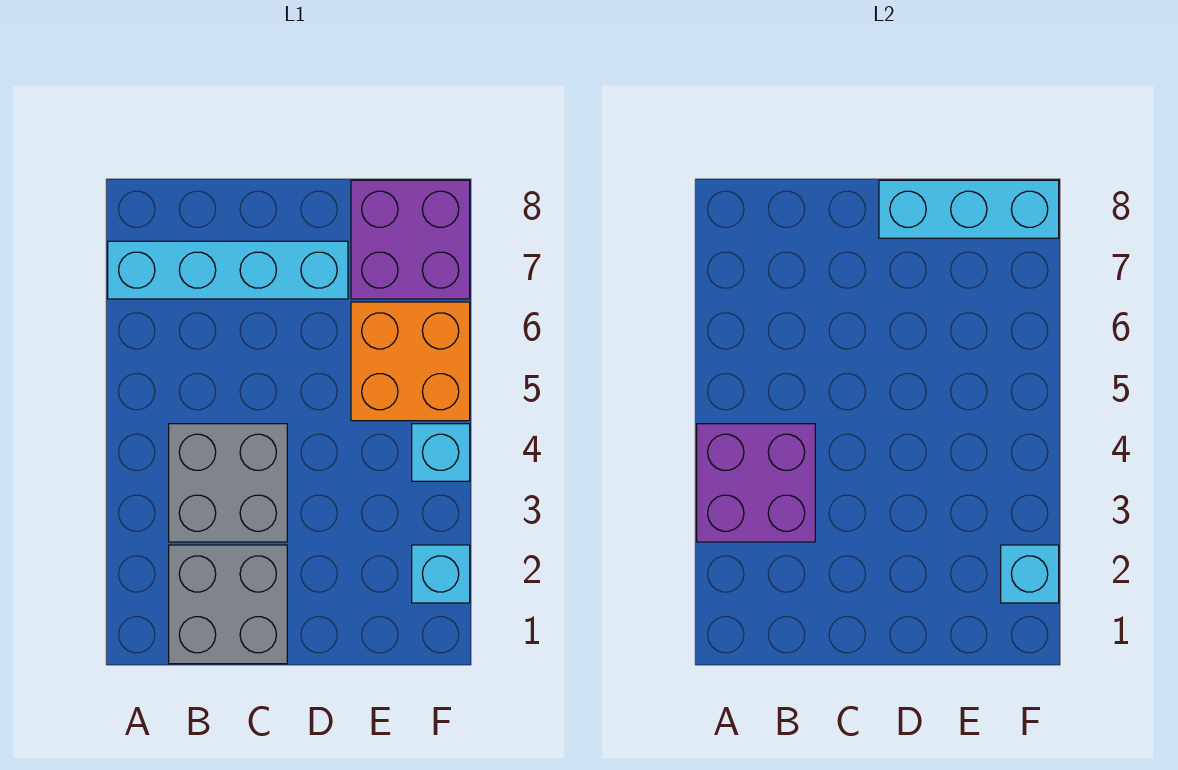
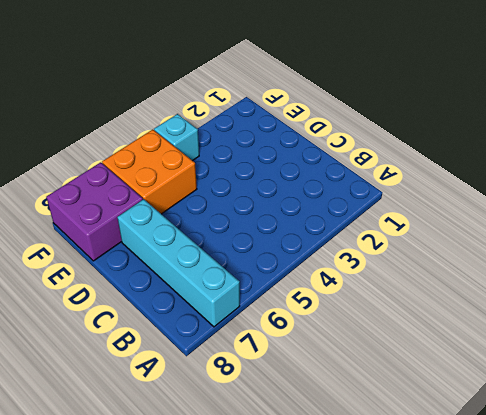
none -> grey brick B1:C2 level 1
none -> grey brick B3:C4 level 1

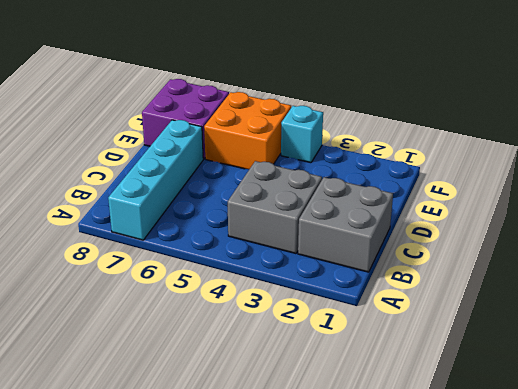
none -> cyan brick F2 level 1
none -> purple brick A3:B4 level 2

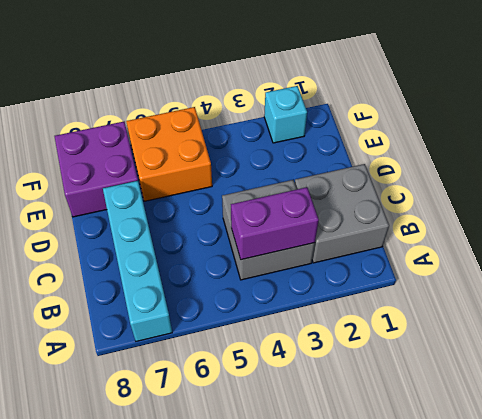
purple brick B3:B4 level 2 -> purple brick A3:B4 level 2
none -> cyan brick F4 level 1
none -> cyan brick D8:F8 level 2

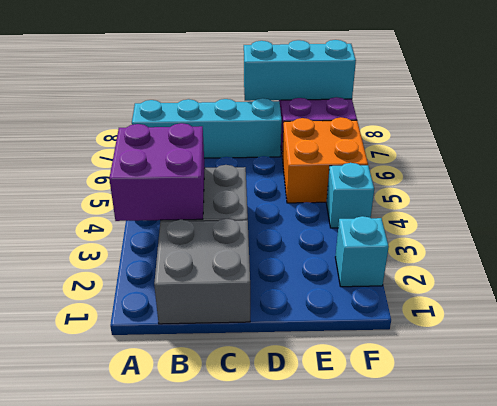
none -> cyan brick F2 level 2

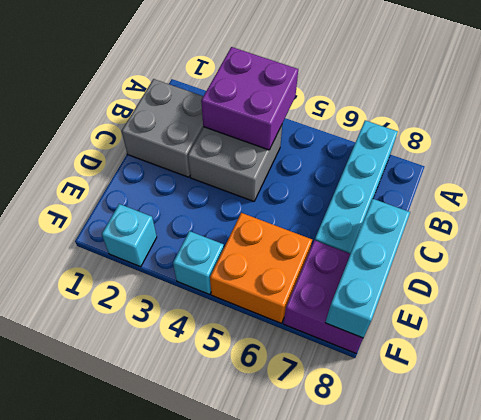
none -> cyan brick F2 level 2

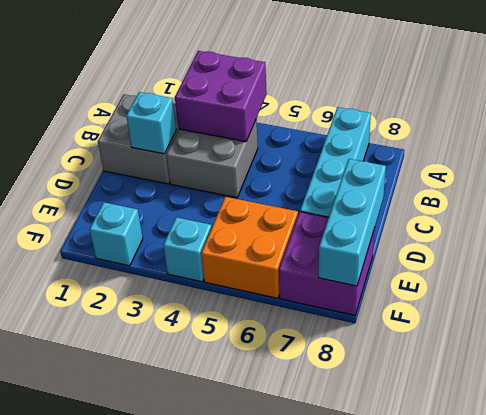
cyan brick C2 level 2 -> cyan brick F2 level 2

